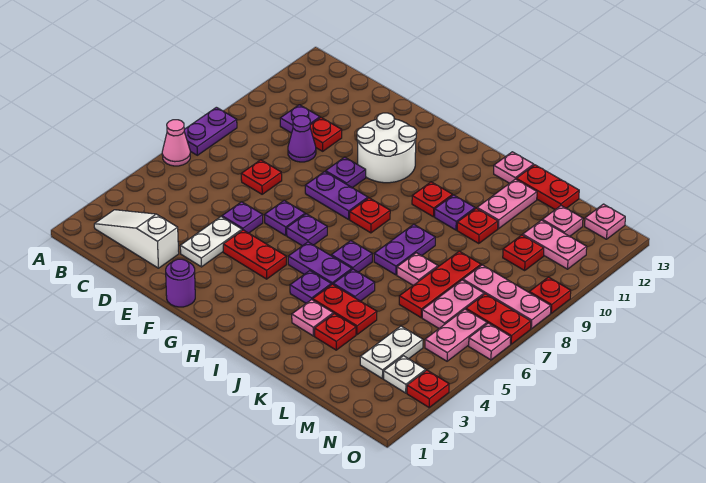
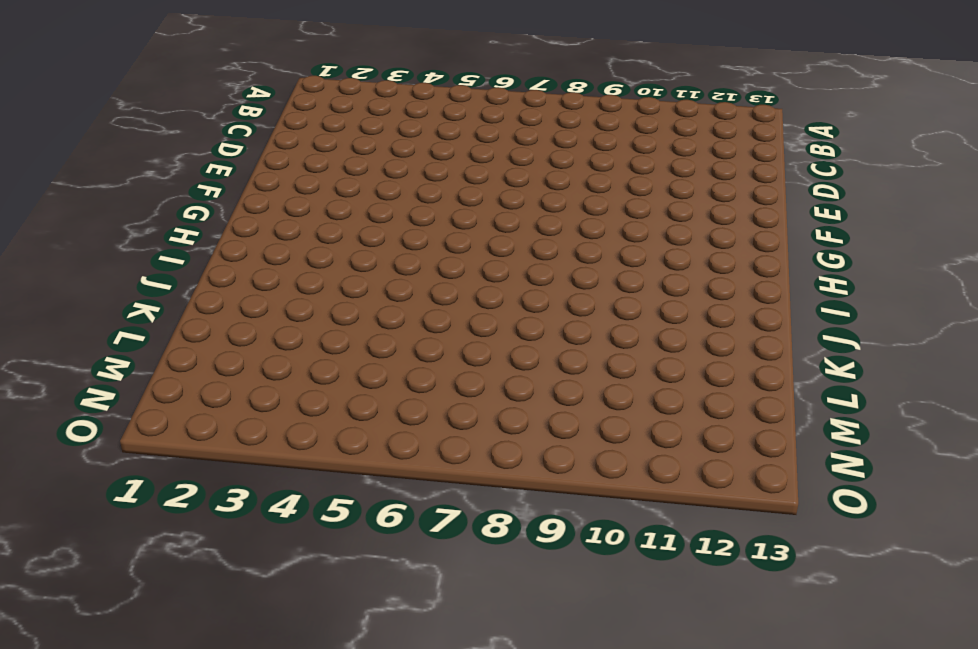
none -> pink cone A6 level 1
none -> purple plate A7:A8 level 1
none -> white slope B2:D2 level 1 top D
none -> purple plate C10 level 1

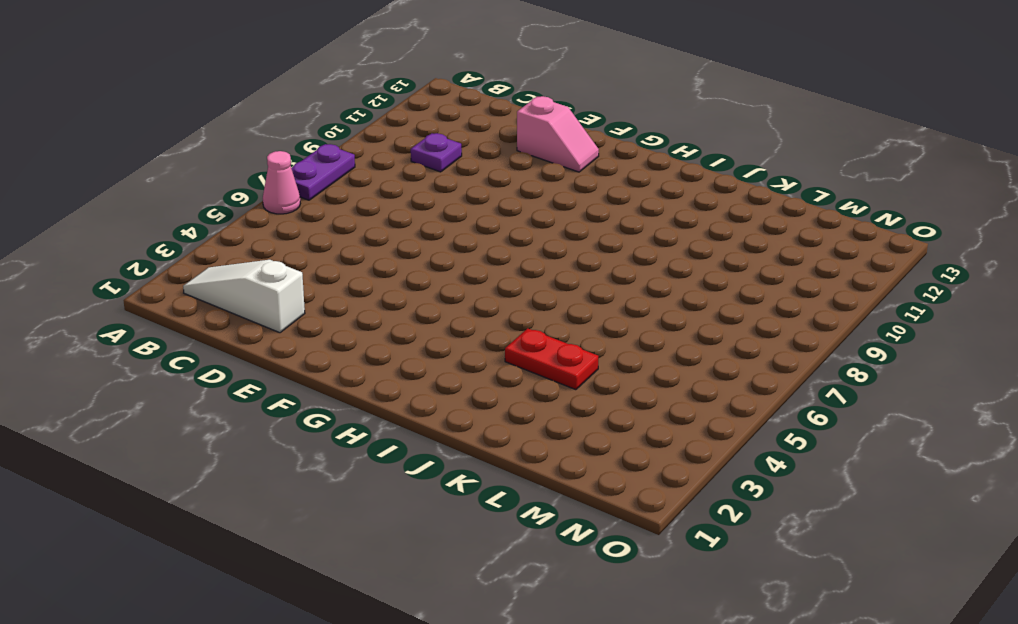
pink slope E12:F12 level 1 top E -> none
none -> red plate D7 level 1
none -> purple cone D9 level 1
none -> red plate D10 level 1
none -> white plate E3:E4 level 1

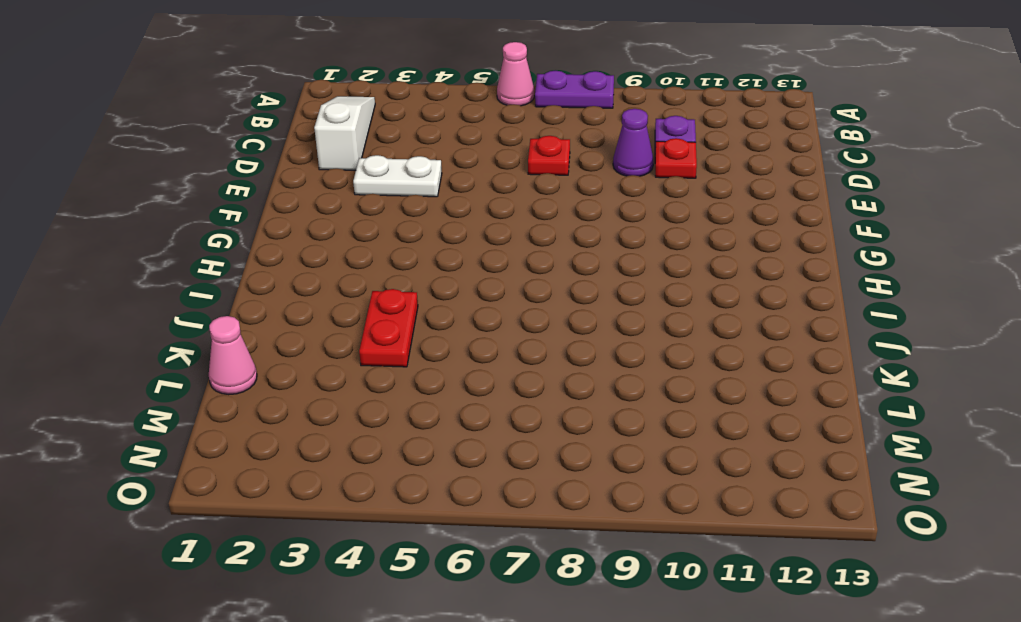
pink cone L1 level 1 -> none
none -> purple plate E5 level 1
none -> purple round brick F1 level 1
none -> red plate F4:G4 level 1
none -> purple plate F6 level 1

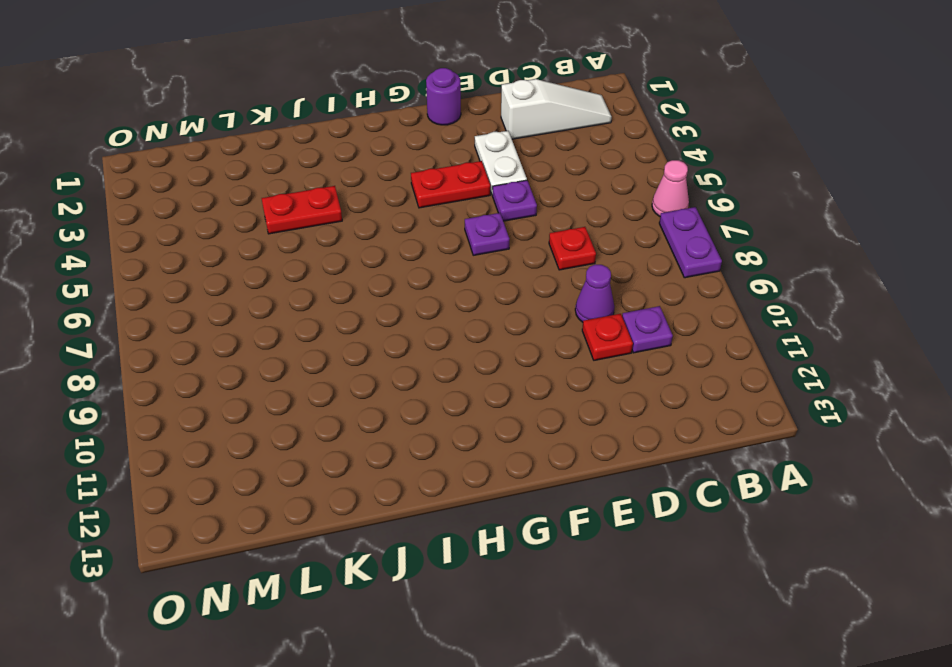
none -> purple plate F8:G8 level 1
none -> purple plate F9 level 1
none -> white round brick F10:G11 level 1
none -> purple plate G6 level 1

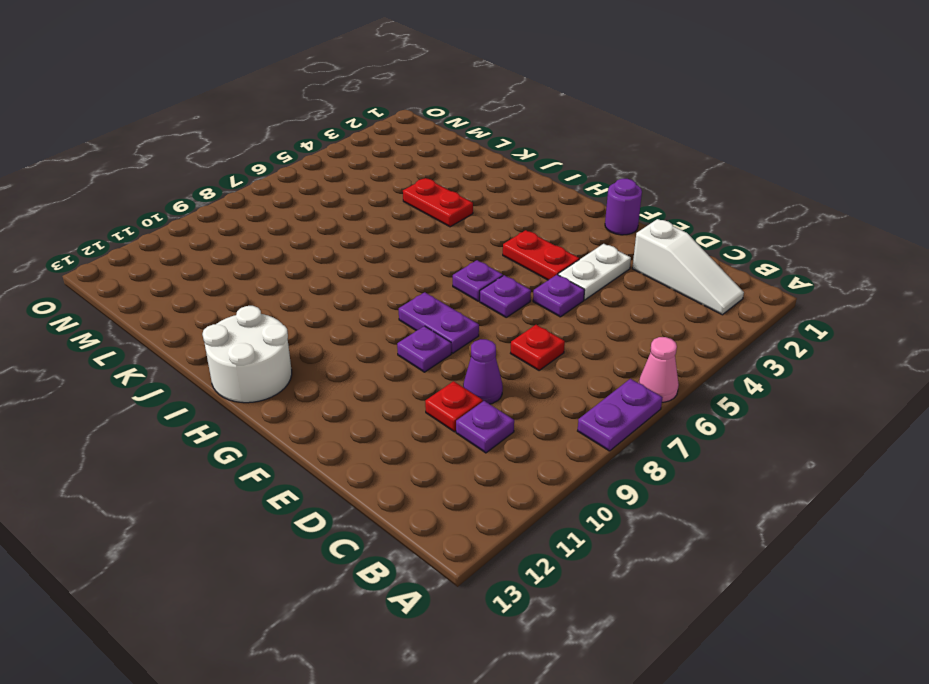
white round brick H12:I13 level 1 -> white round brick F10:G11 level 1
none -> purple plate H5:I5 level 1
none -> red plate H8 level 1
none -> purple plate I4 level 1
none -> purple plate I6 level 1

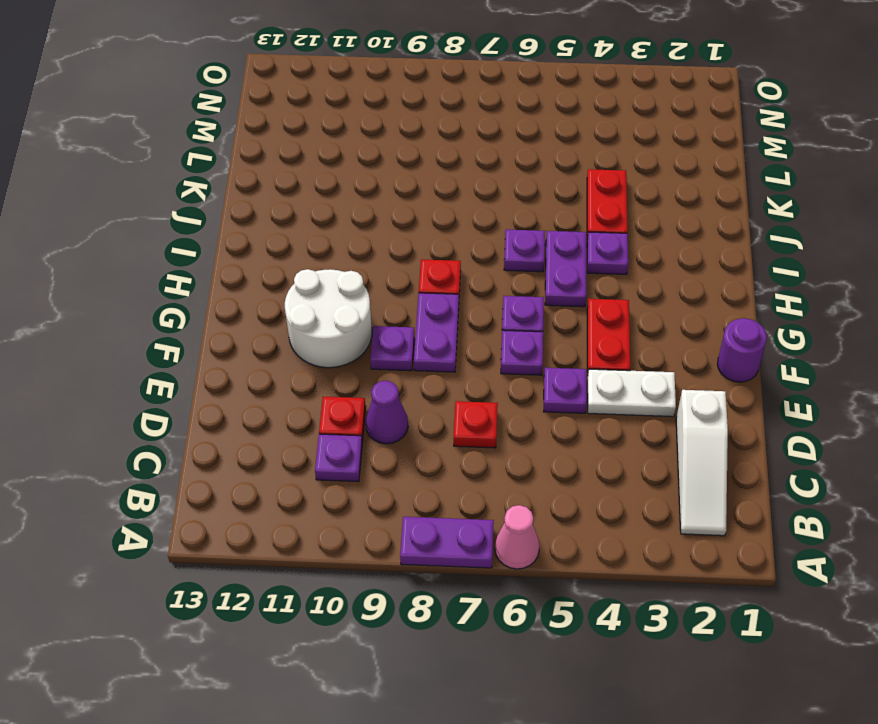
none -> red plate I10 level 1
none -> pink plate J3 level 1
none -> purple plate J5 level 1
none -> purple plate J7:J8 level 1

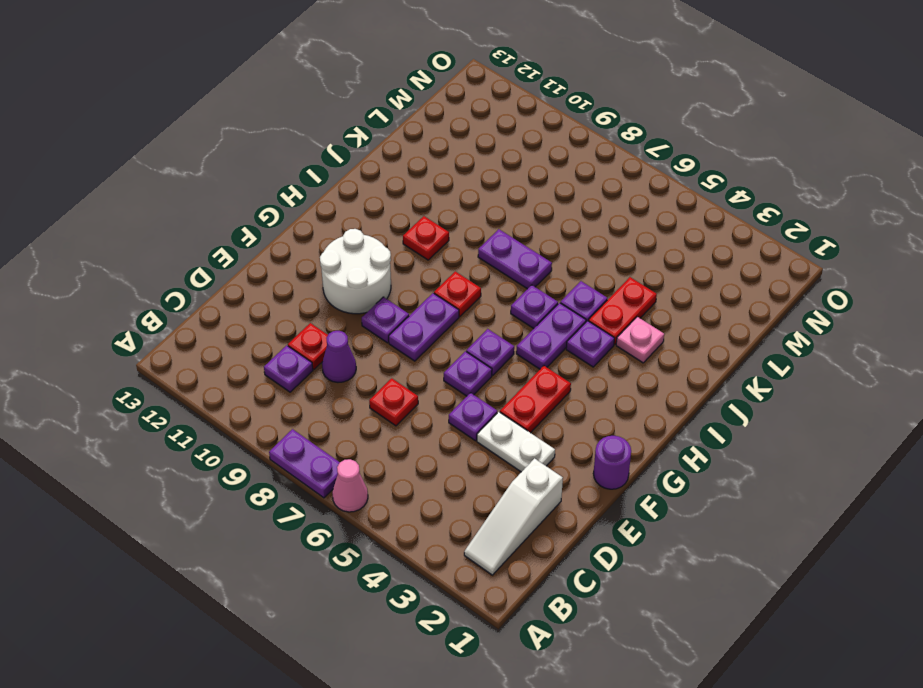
none -> purple plate J10 level 1
none -> pink plate J13 level 1
none -> red plate K3 level 1
none -> pink plate K7 level 1

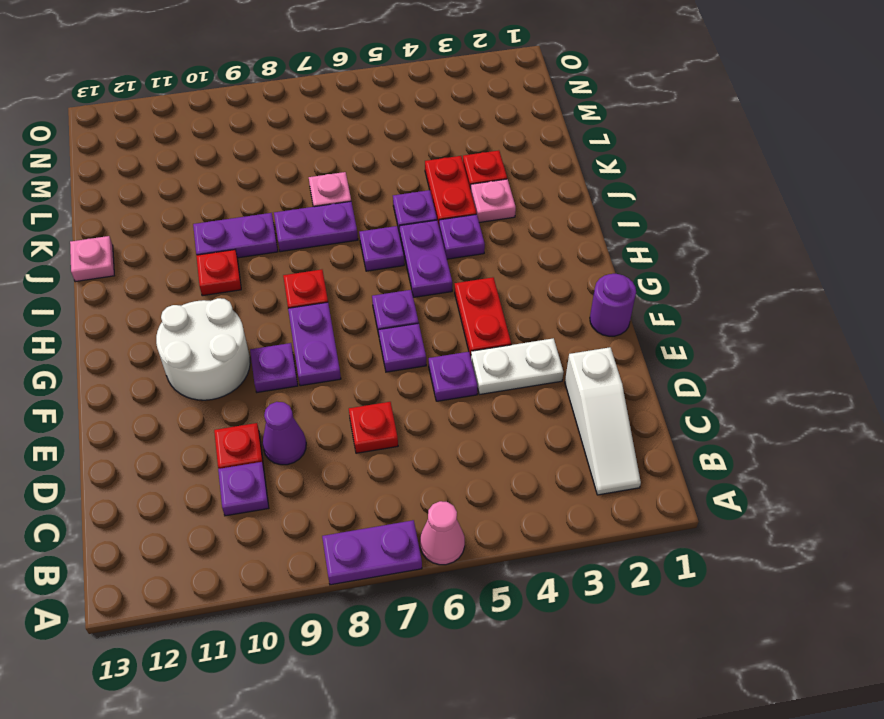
purple plate J9:J10 level 1 -> purple plate J10 level 1
none -> red plate K10 level 1
none -> pink plate K11:K12 level 1
none -> red plate K13:L13 level 1
none -> red plate L6:L8 level 1

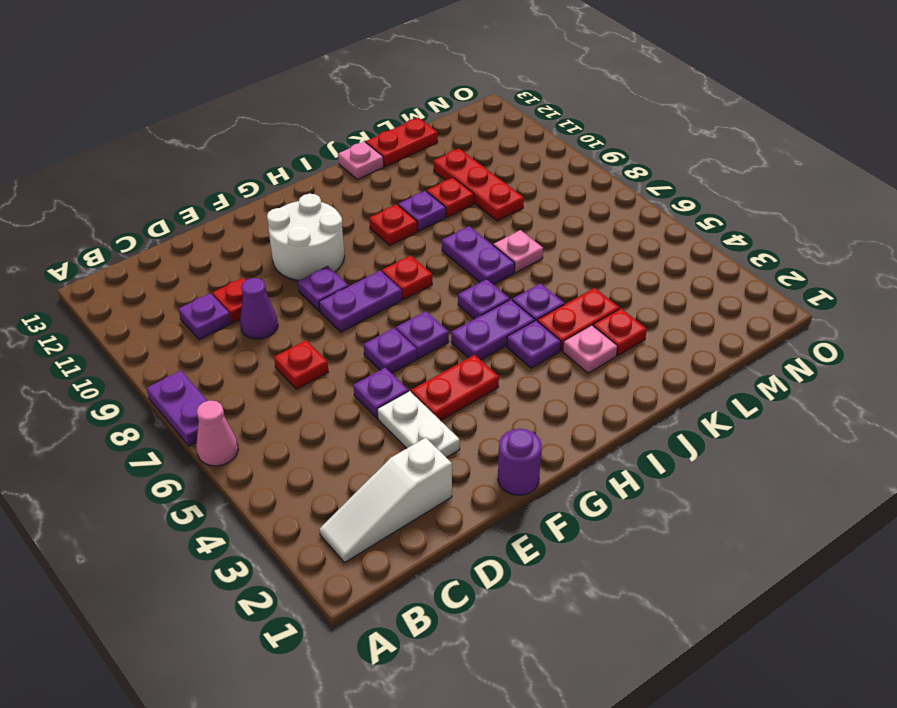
red plate L9:L11 level 1 -> red plate L6:L8 level 1
none -> pink plate K11:K12 level 1
none -> white plate M3:M4 level 1
none -> pink plate M6:M7 level 1
none -> pink plate M8:O8 level 1

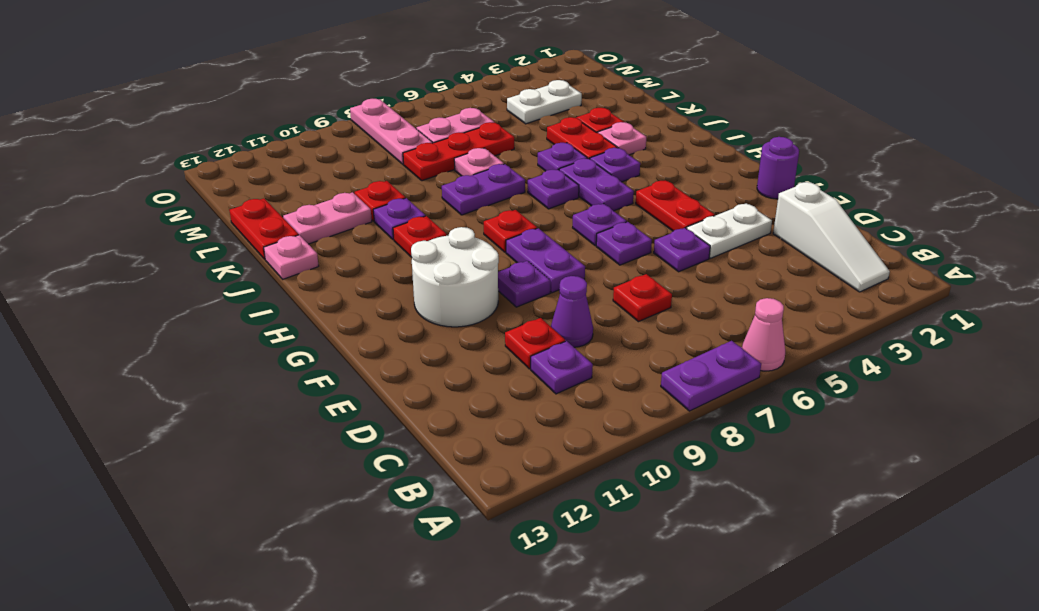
none -> red plate M10 level 1
none -> pink plate M11:N11 level 1
none -> pink plate M12 level 1
none -> white plate N3 level 1

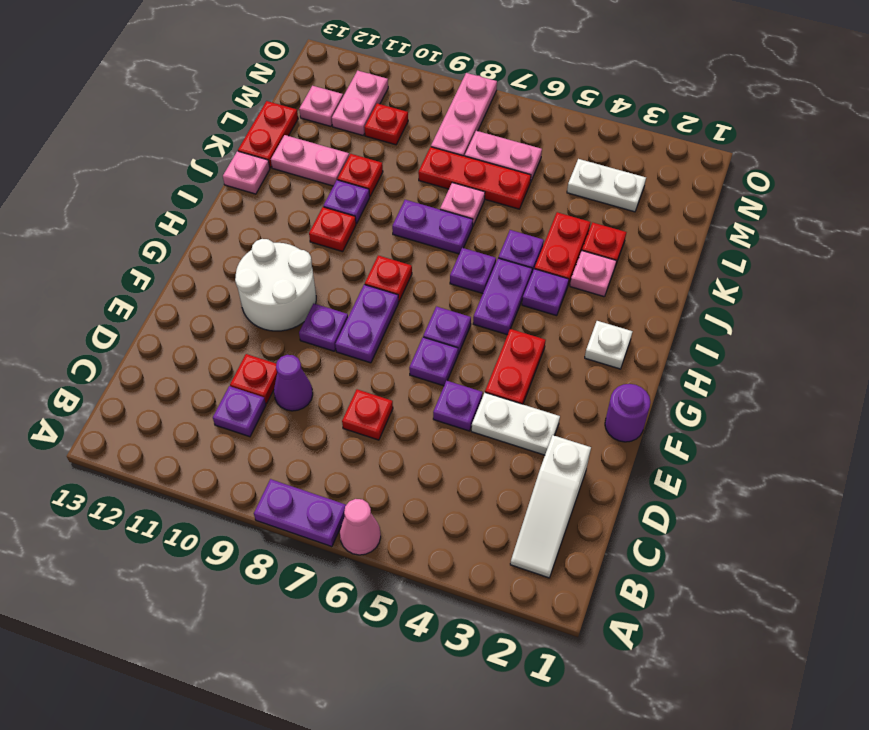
white plate H2 level 1 -> white plate N3 level 1
none -> pink plate N5:N6 level 1
none -> red plate N7:O7 level 1
none -> pink plate N13 level 1
none -> red plate O3 level 1

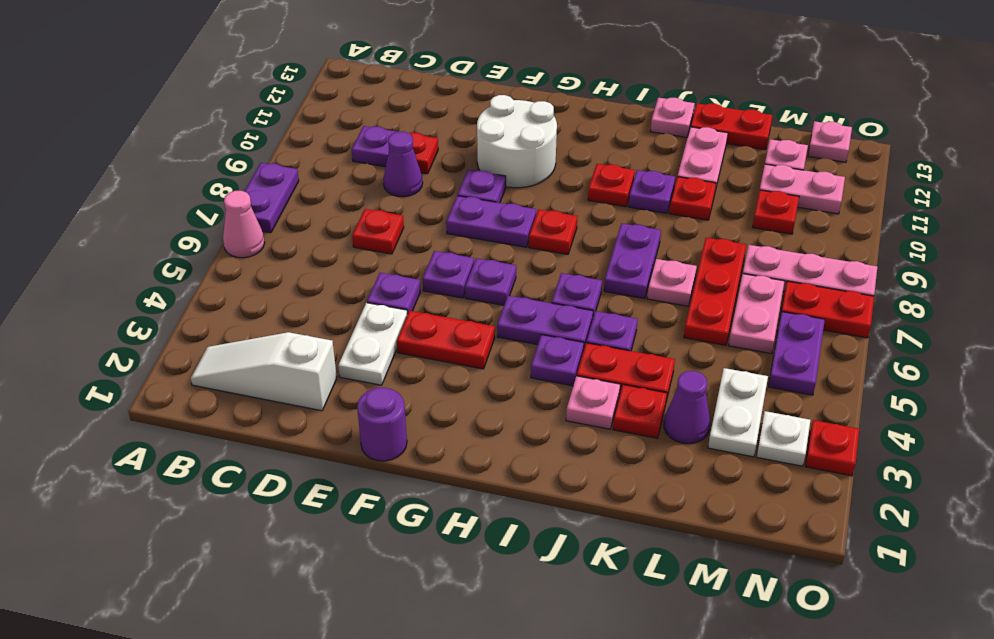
purple cone L3 level 1 -> none
purple plate N5:N6 level 1 -> pink plate N5:N6 level 1
none -> pink plate O6 level 1
none -> red plate O9 level 1

